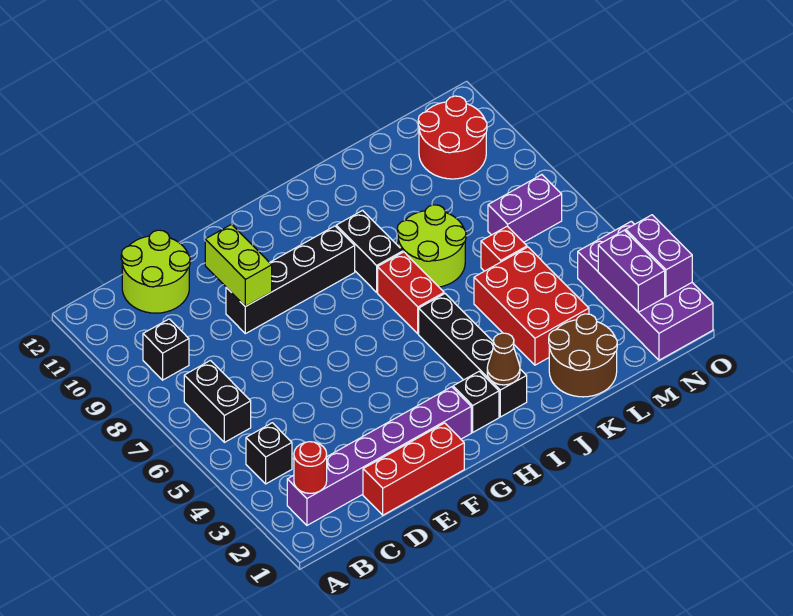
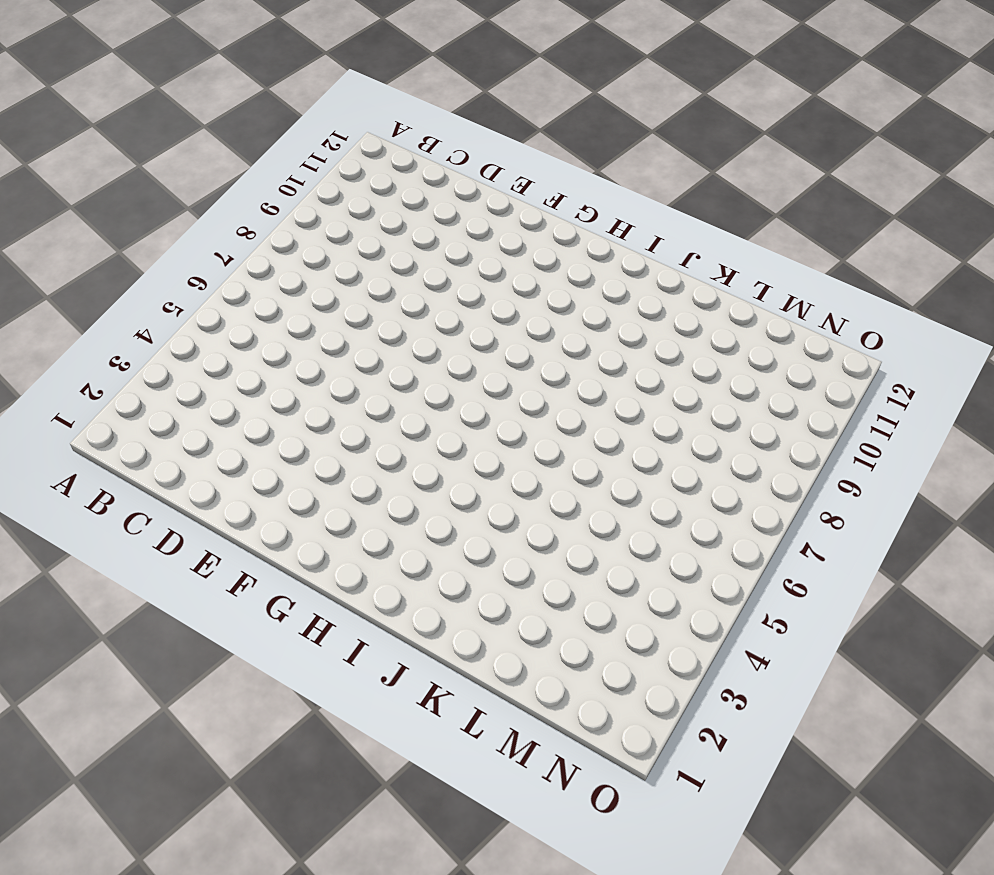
none -> purple brick B2:G2 level 1
none -> black brick B4 level 1
none -> black brick B6:B7 level 1

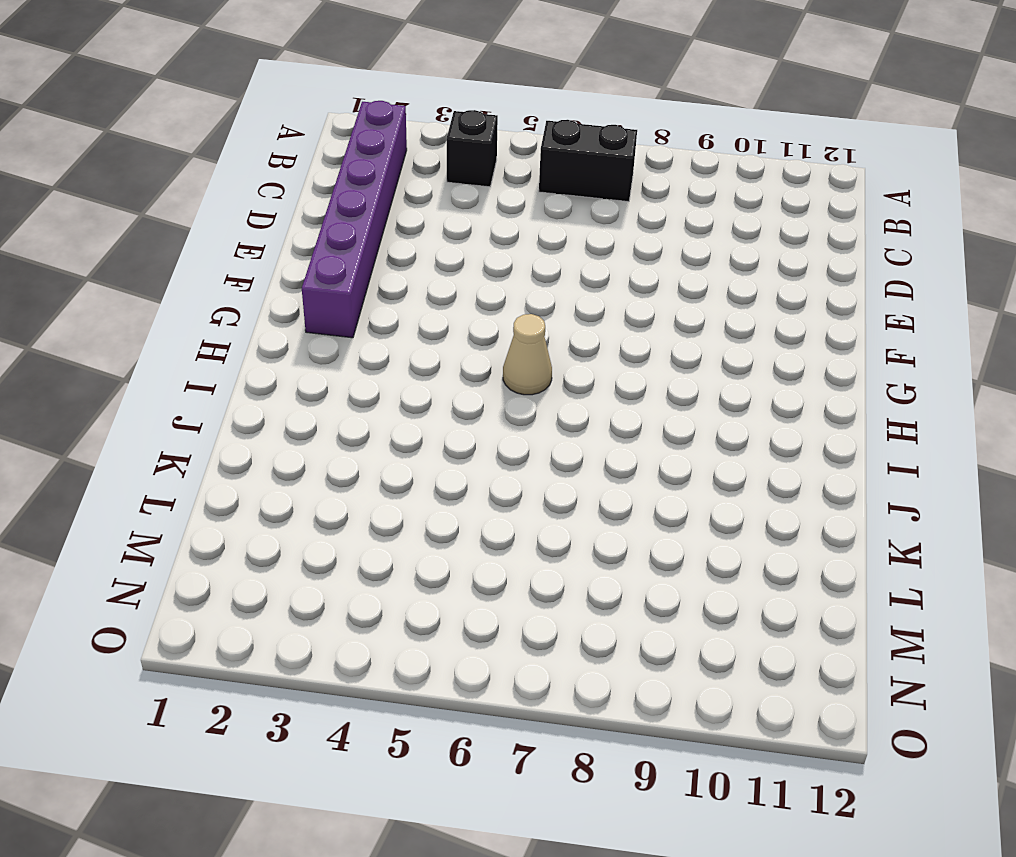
tan cone H6 level 1 -> none
none -> black brick B9 level 1
none -> lime round brick C11:D12 level 1
none -> red brick D1:F1 level 1

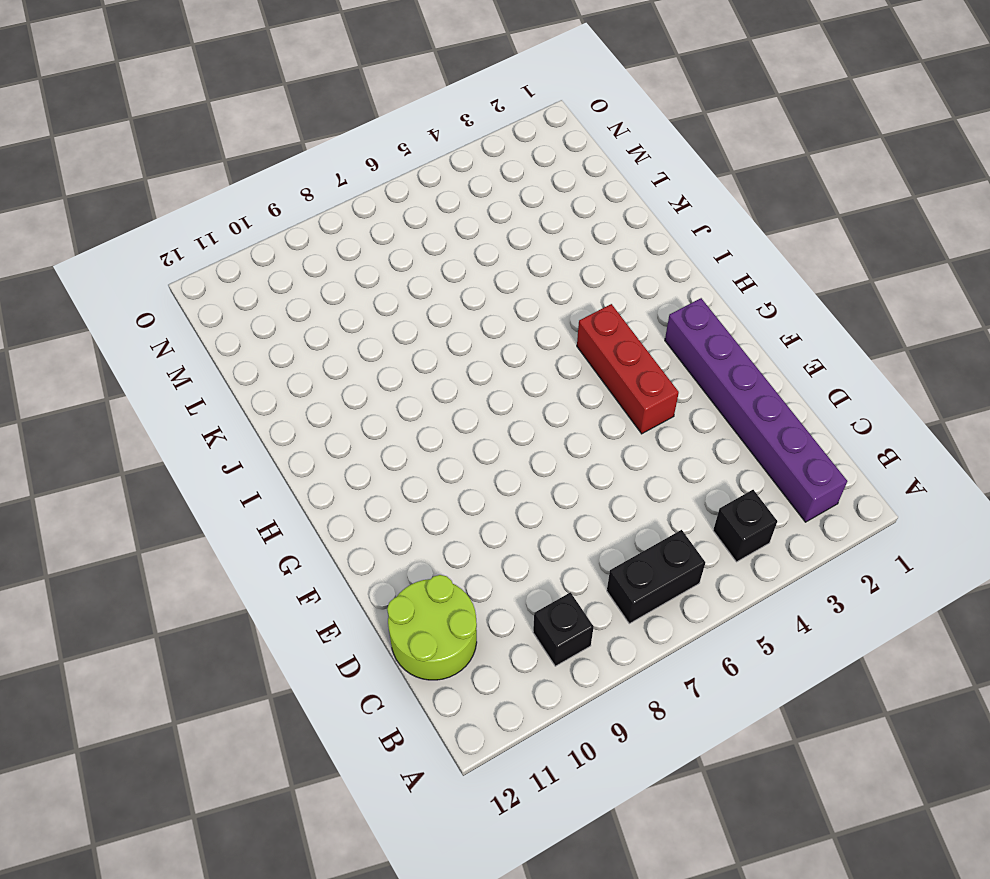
red brick F4:H4 level 1 -> red brick D1:F1 level 1
none -> black brick E9:H9 level 1
none -> black brick H2 level 1
none -> black brick I2:I5 level 1

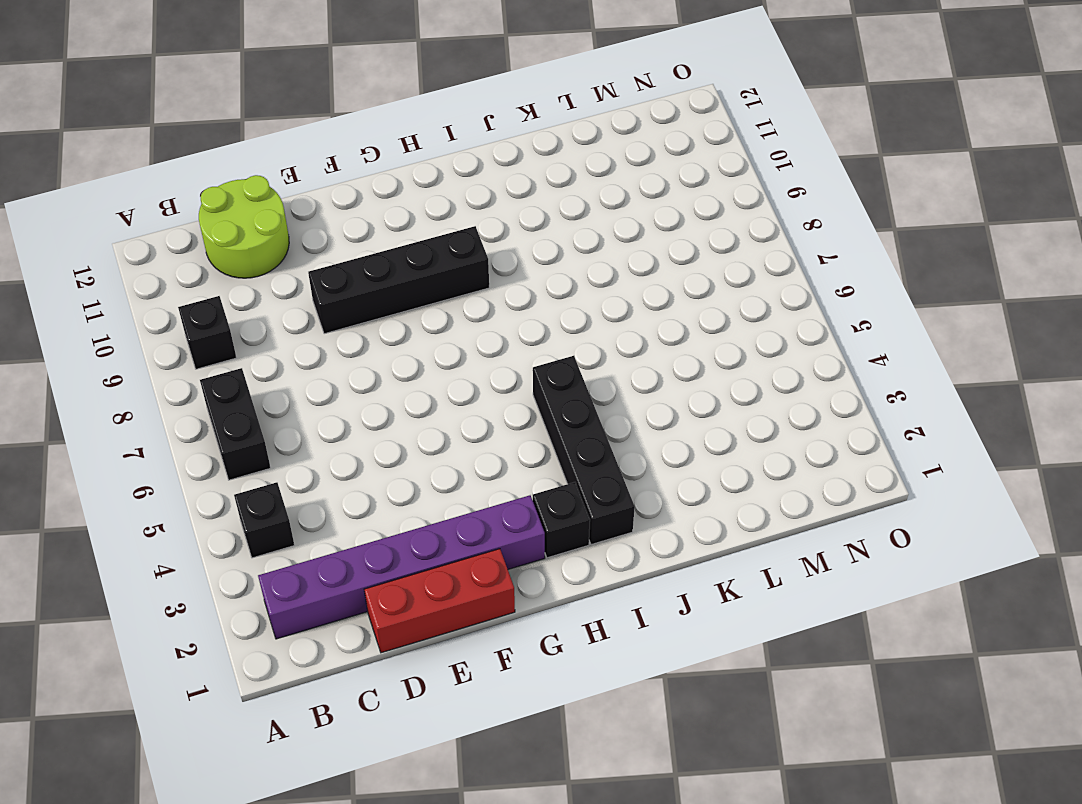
none -> red brick I6:I7 level 1
none -> black brick I8:I9 level 1
none -> lime round brick J7:K8 level 1

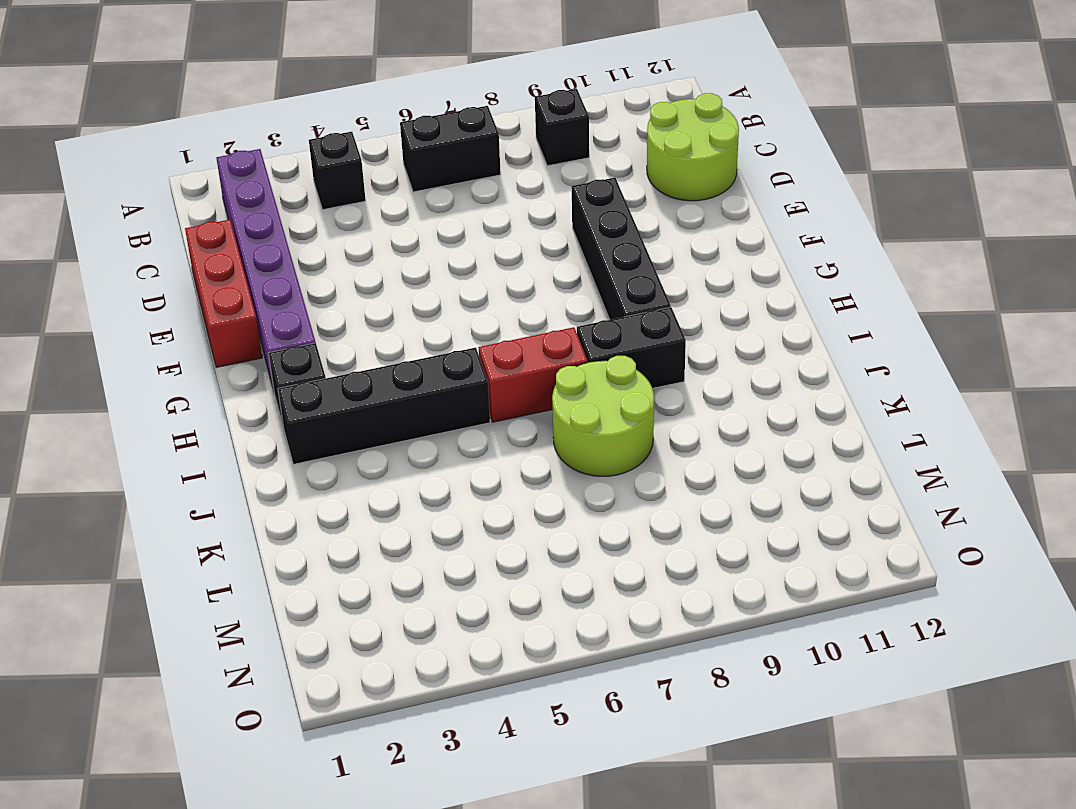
none -> brown round brick K1:L2 level 1
none -> red brick K3:L5 level 1
none -> red brick L6 level 1

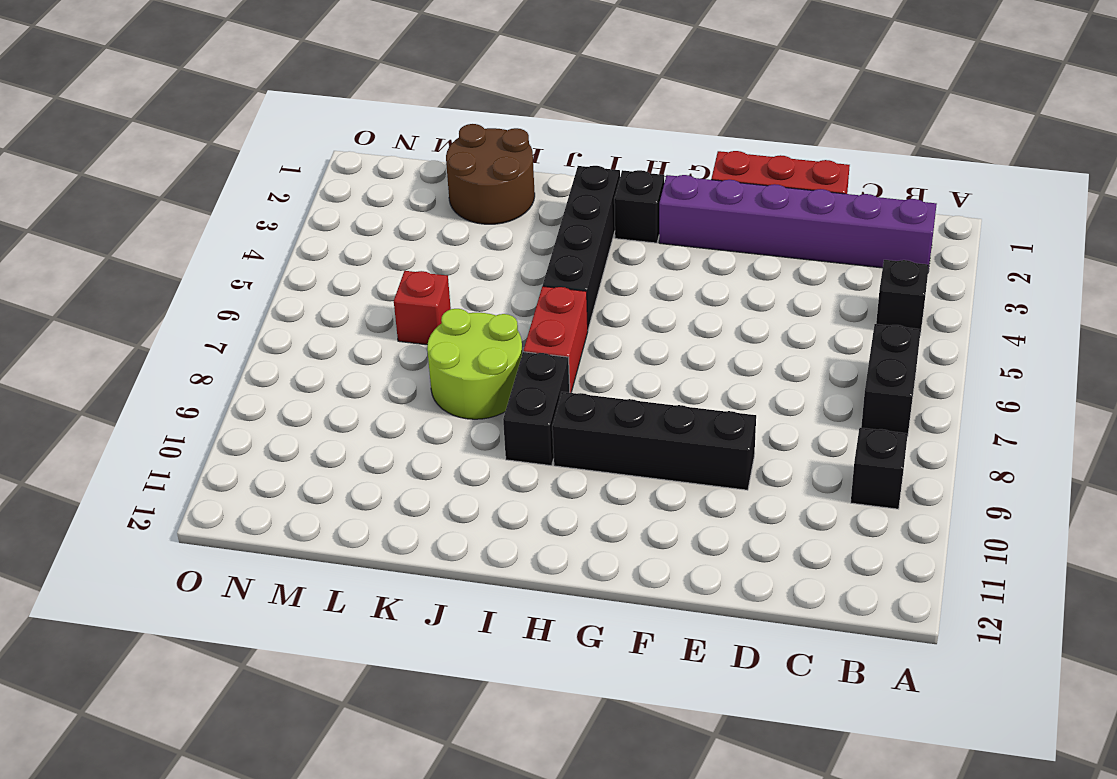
none -> lime round brick C11:D12 level 1
none -> red brick K3:L5 level 1
none -> purple brick M7:N7 level 1

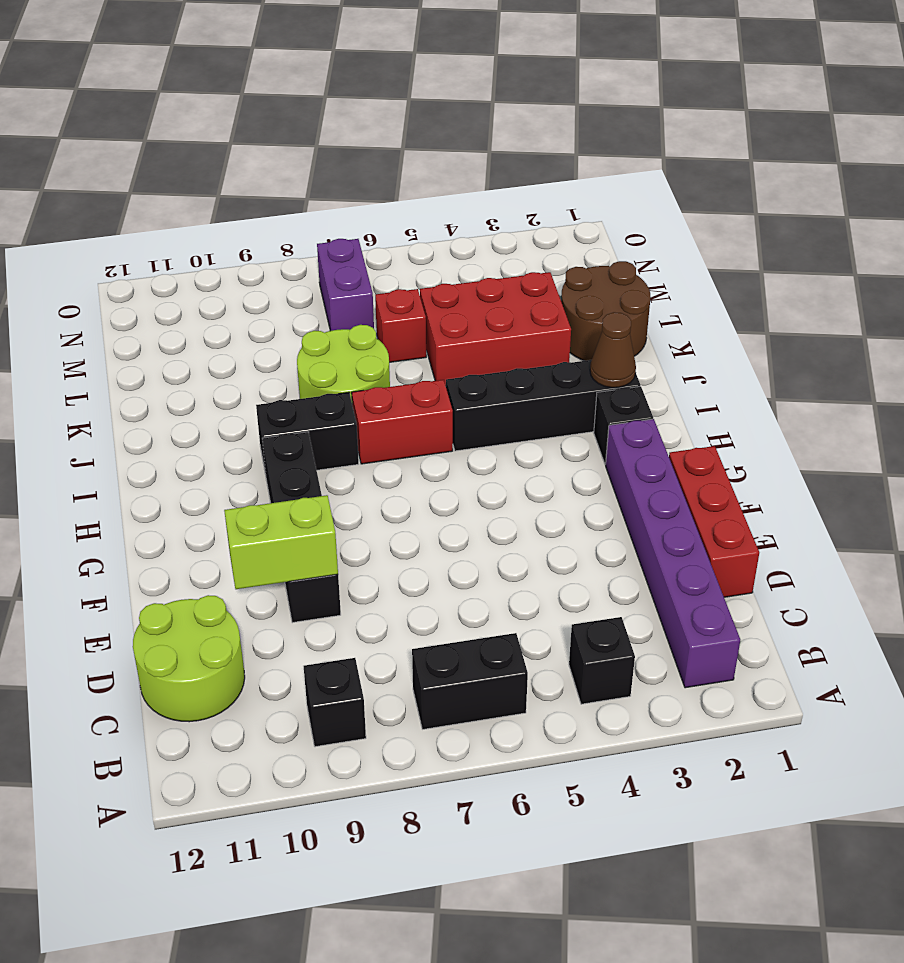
none -> red round brick M10:N11 level 1
none -> purple brick N1:O4 level 1
none -> red round brick B2 level 2

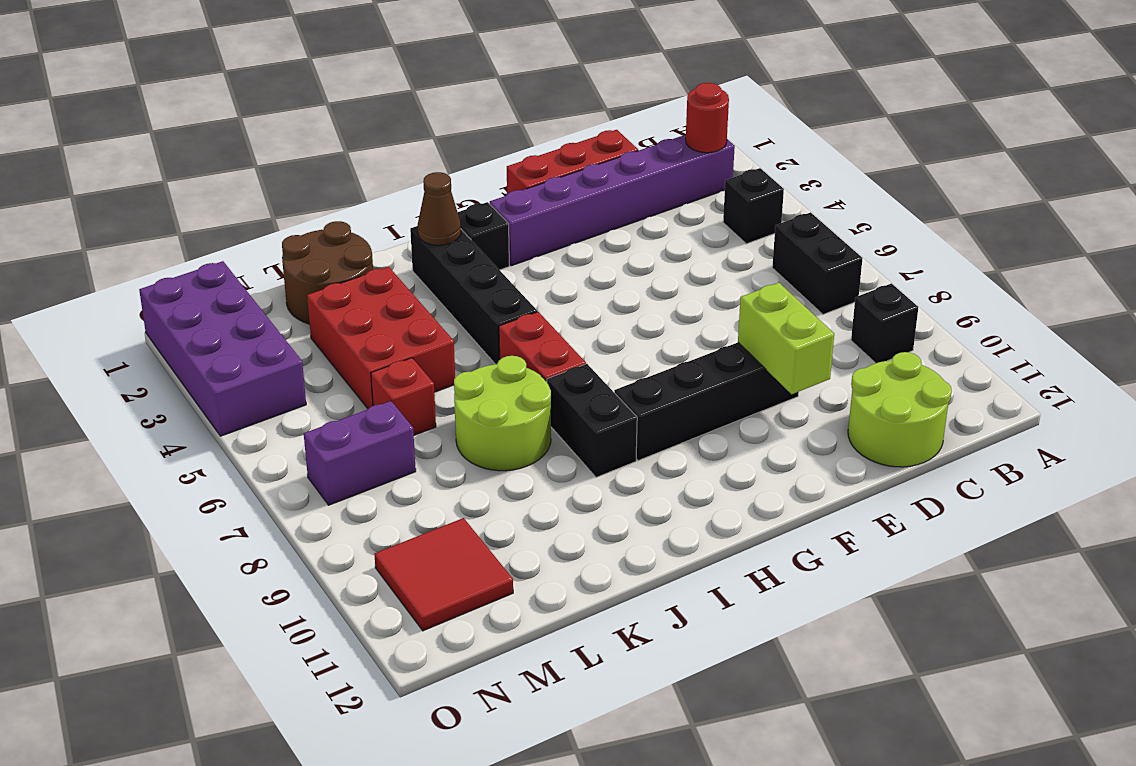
red tile M10:N11 level 1 -> red round brick M10:N11 level 1
none -> purple brick N2:N3 level 2
none -> purple brick O2:O3 level 2

